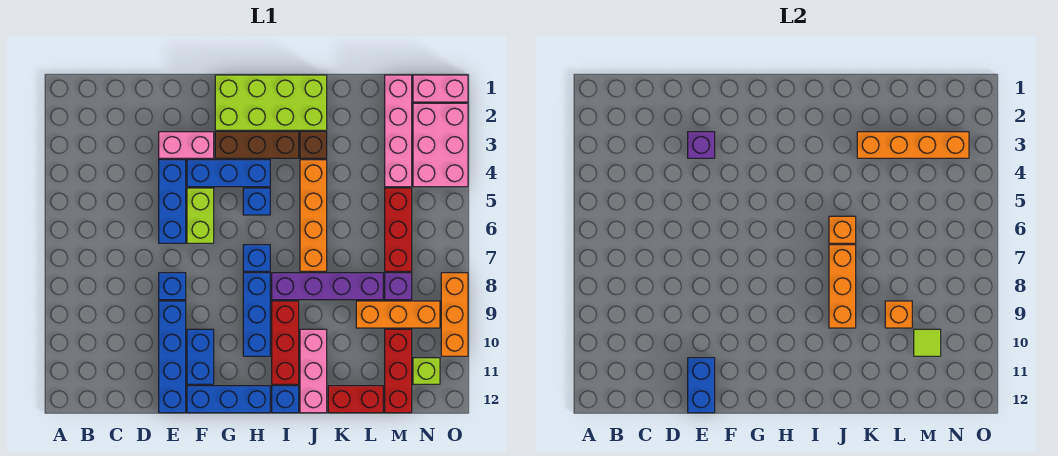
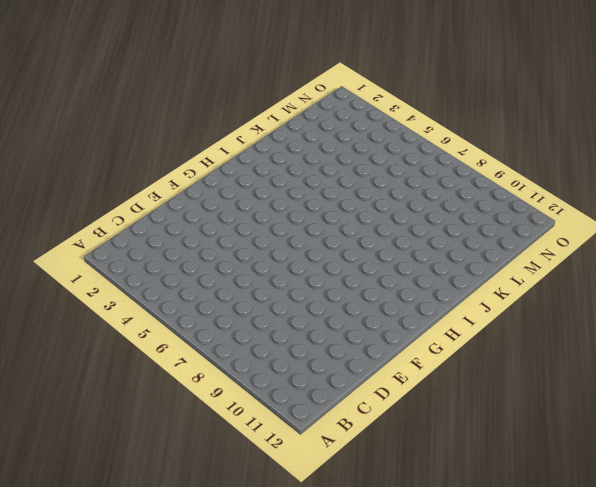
none -> pink brick E3:F3 level 1
none -> blue brick E4:E6 level 1
none -> blue brick E8 level 1
none -> blue brick E9:E12 level 1

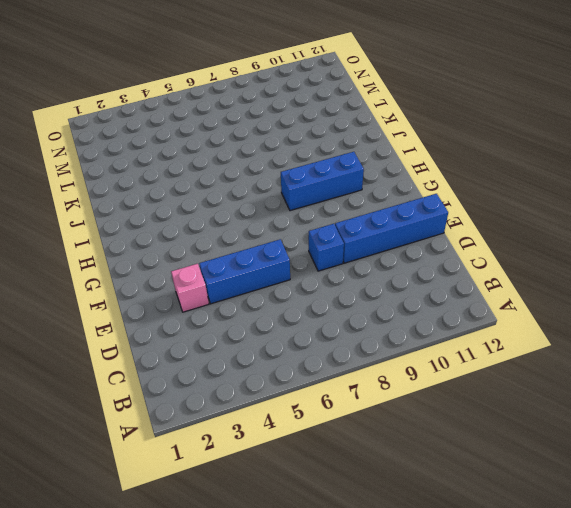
pink brick E3 level 1 -> pink brick E3:F3 level 1
none -> blue brick F4:H4 level 1
none -> lime brick F5:F6 level 1
none -> blue brick F10:F11 level 1
none -> blue brick F12:H12 level 1

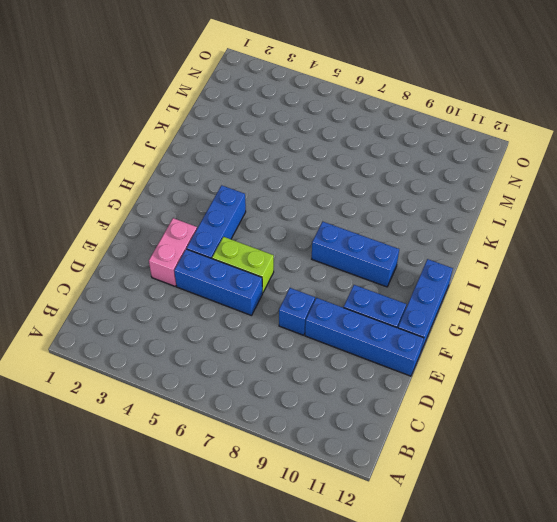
none -> lime brick G1:J2 level 1
none -> brown brick G3:I3 level 1
none -> blue brick H5 level 1
none -> blue brick H7 level 1

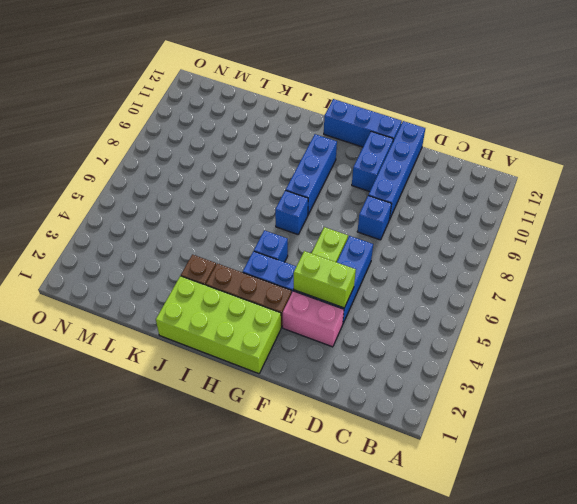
lime brick E4:F4 level 2 -> none
none -> purple brick I8:L8 level 1
none -> red brick I9:I11 level 1
none -> blue brick I12 level 1
none -> orange brick J4:J7 level 1

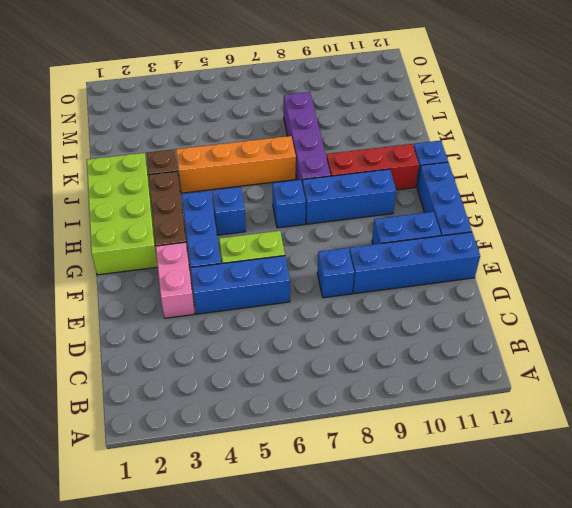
none -> pink brick J10:J12 level 1
none -> red brick K12:L12 level 1
none -> orange brick L9:N9 level 1
none -> pink brick M1:M4 level 1

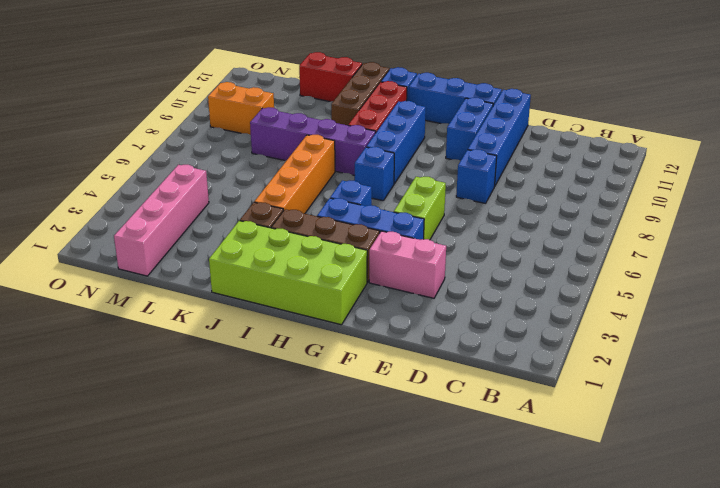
brown brick J10:J12 level 1 -> pink brick J10:J12 level 1
orange brick M9:N9 level 1 -> orange brick L9:N9 level 1
none -> blue brick E4:E6 level 1
none -> red brick M5:M7 level 1
none -> purple brick M8 level 1
none -> red brick M10:M12 level 1

